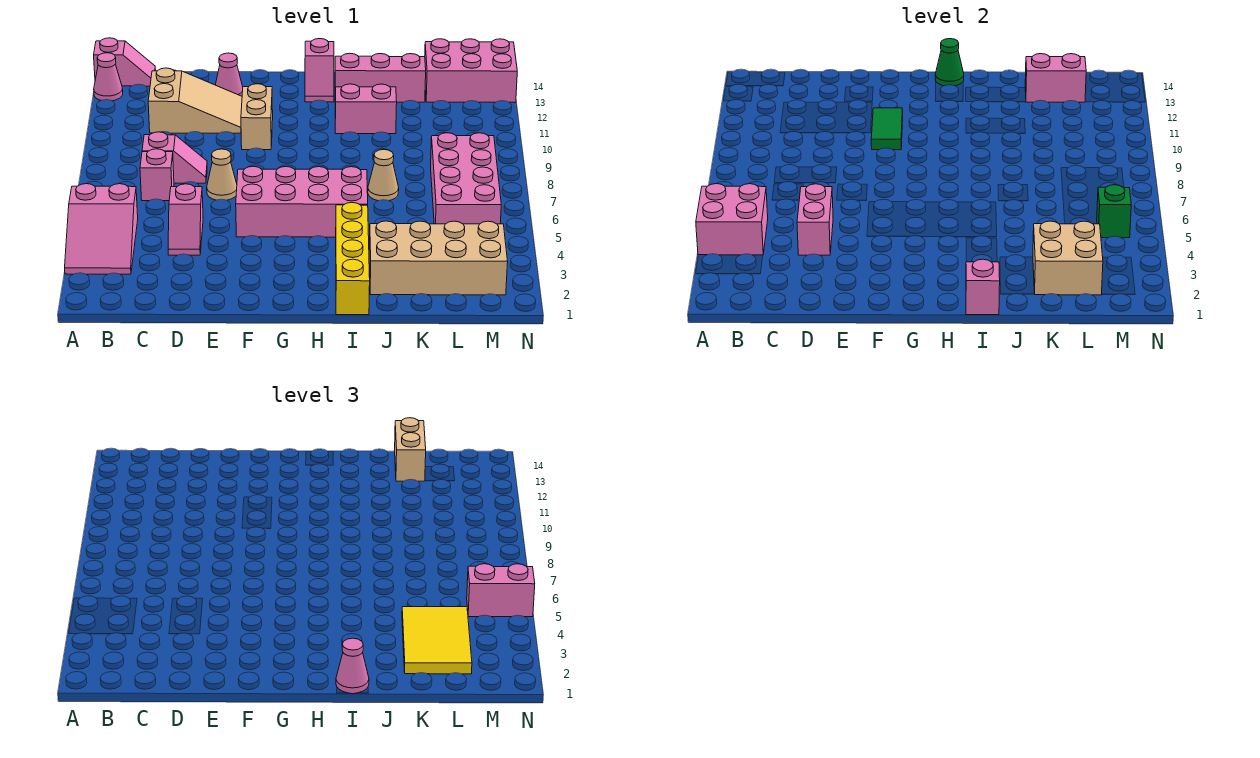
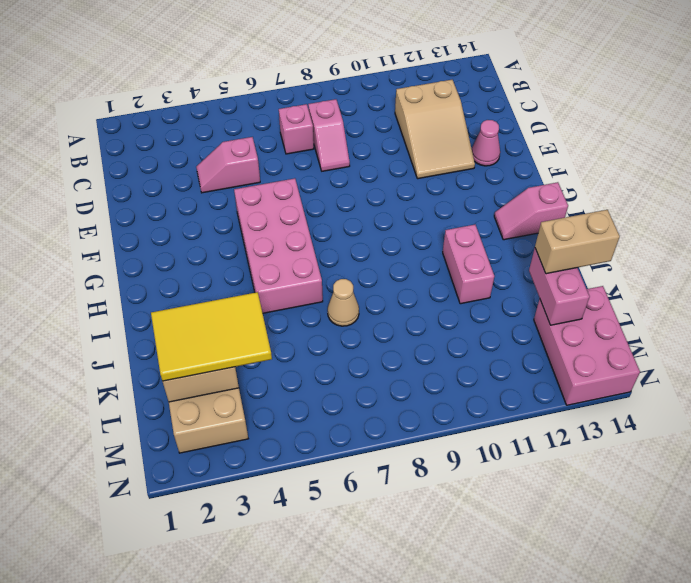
none -> pink slope A3:B5 level 1 top 5
none -> pink cone A13 level 1
none -> pink slope A14:B14 level 1 top A
none -> tan cone E7 level 1

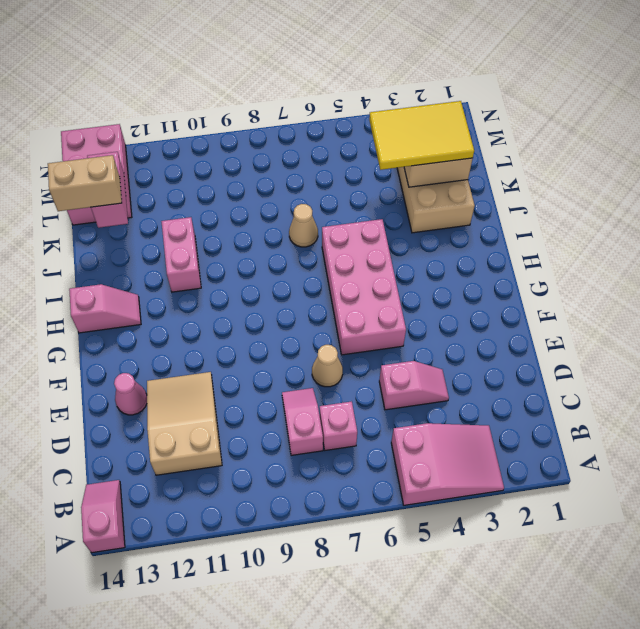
none -> pink cone A13 level 1
none -> tan brick F10:F11 level 1
none -> yellow brick I1:I4 level 1
none -> pink brick I13:K13 level 1

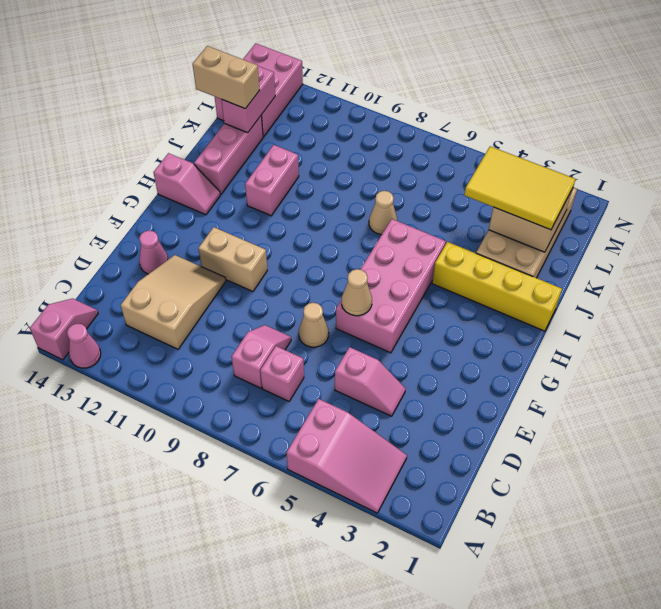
tan cone F6 level 2 -> none
none -> pink brick L5:M8 level 1
none -> pink brick A4:B5 level 2
none -> pink brick D4:D5 level 2
none -> green tile F10:F11 level 2

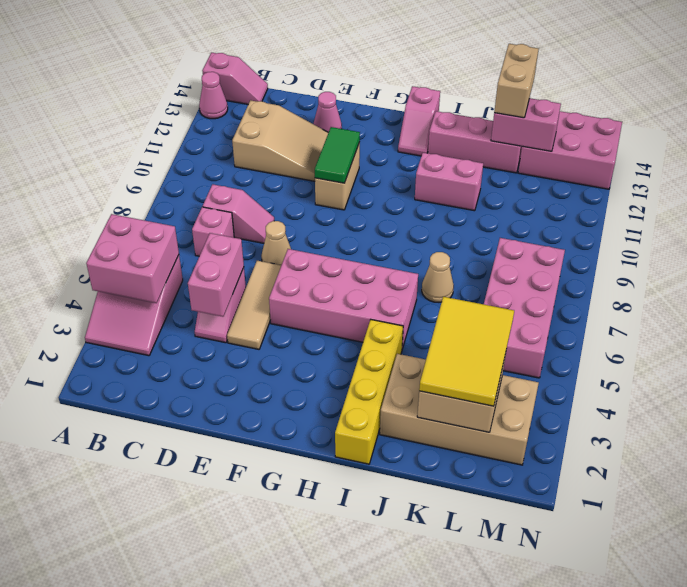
tan tile E4:E6 level 1 -> none
none -> green cone H14 level 2
none -> pink brick I1 level 2
none -> green brick M5 level 2
none -> pink cone I1 level 3

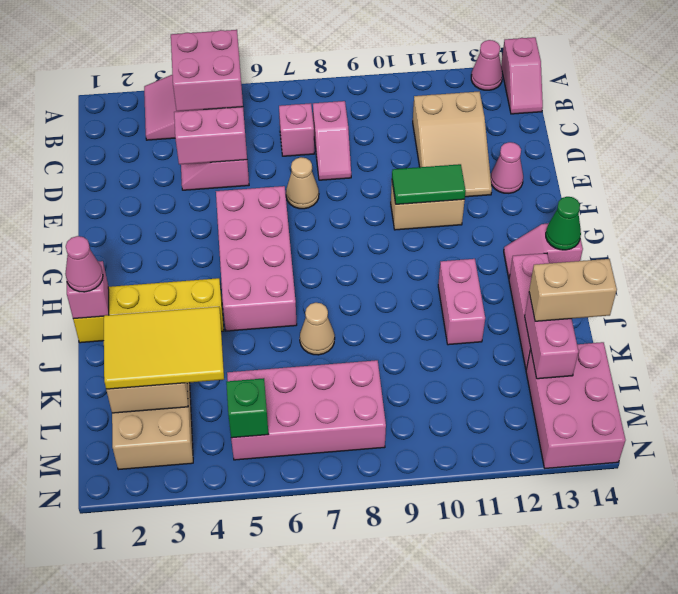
none -> pink brick M5:N5 level 3

